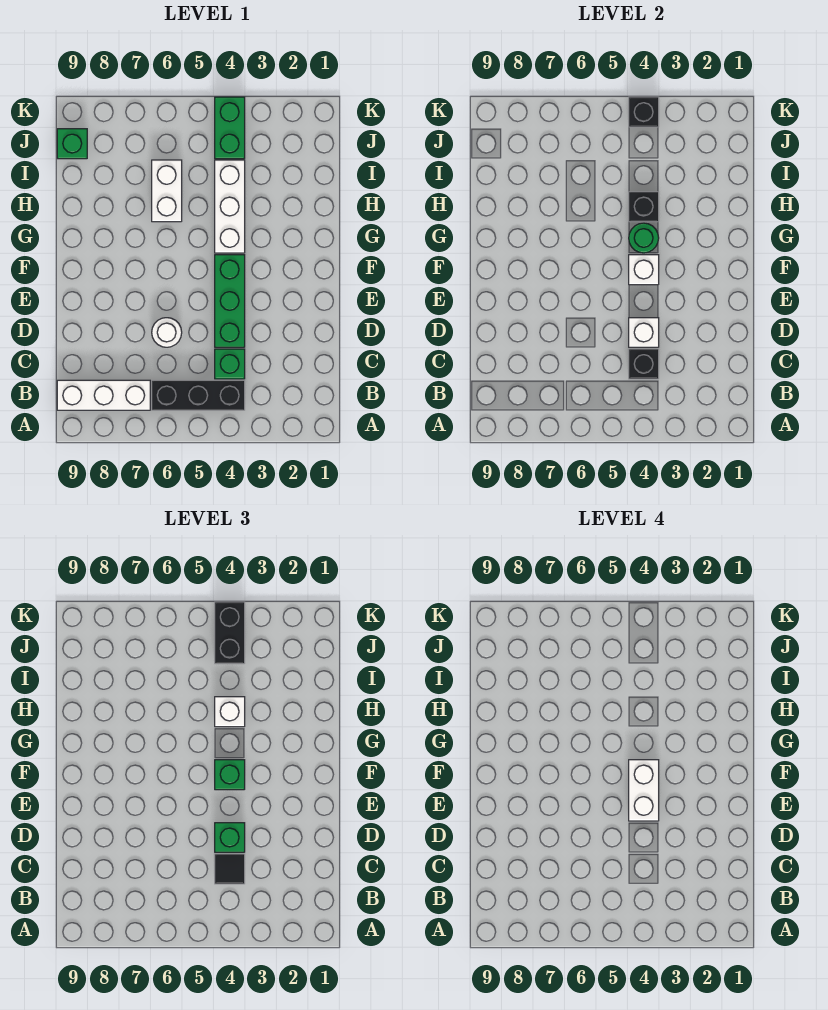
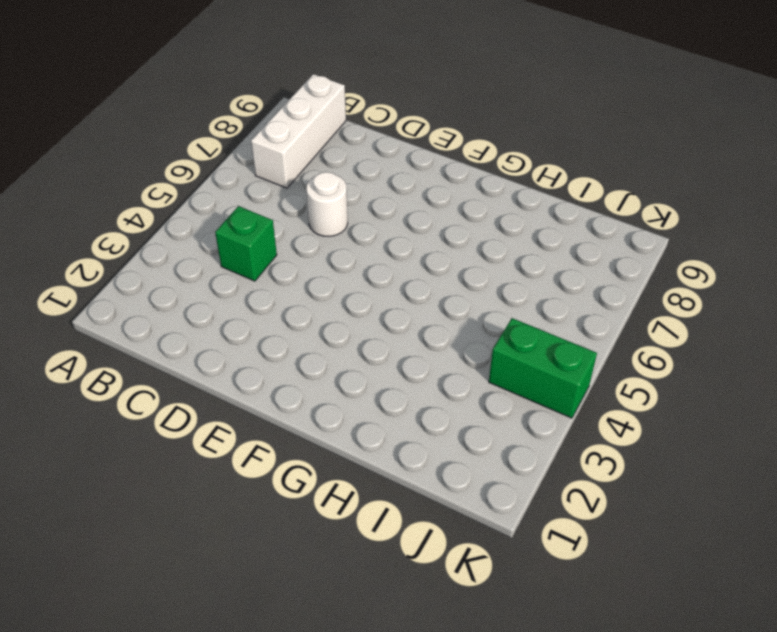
none -> black brick B4:B6 level 1
none -> green brick D4:F4 level 1
none -> white brick G4:I4 level 1

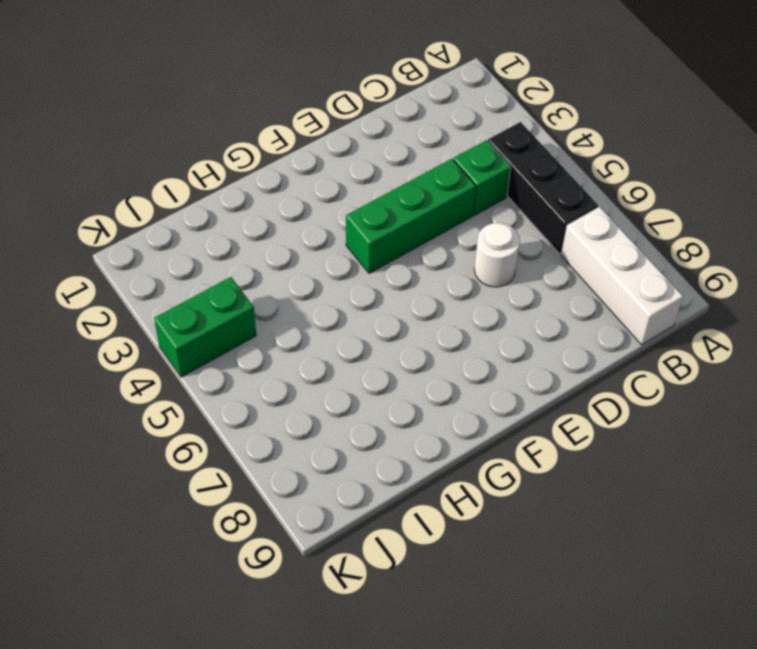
none -> white brick G4:I4 level 1
none -> white brick H6:I6 level 1
none -> green brick J9 level 1

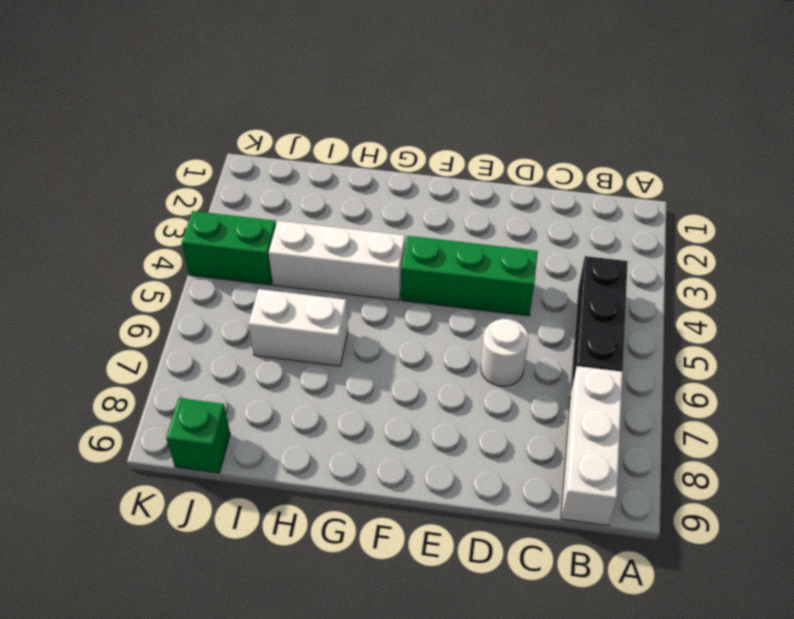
none -> green brick C4 level 1
none -> black brick C4 level 2
none -> white brick D4 level 2

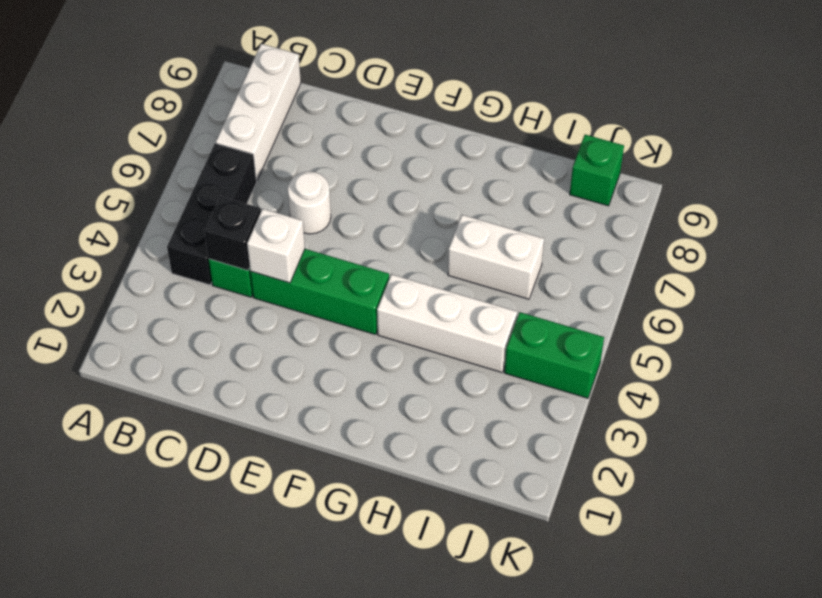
none -> white brick F4 level 2
none -> green round brick G4 level 2
none -> black brick H4 level 2

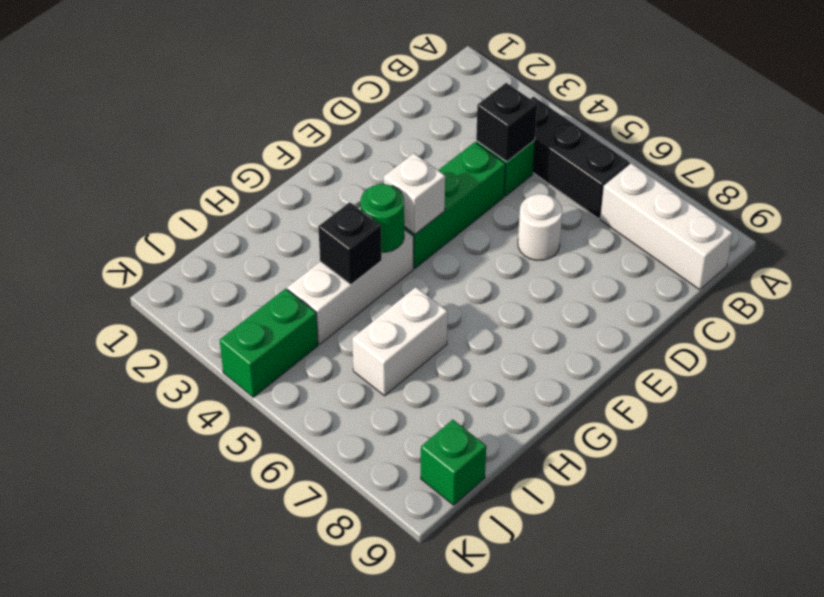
none -> white brick D4 level 2
none -> black brick K4 level 2
none -> black tile C4 level 3

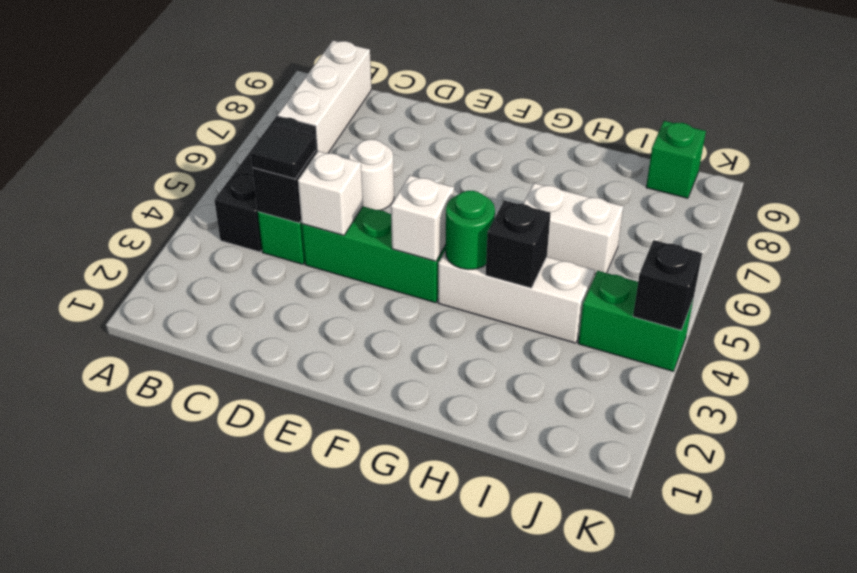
none -> green brick D4 level 3
none -> green brick F4 level 3
none -> white brick H4 level 3

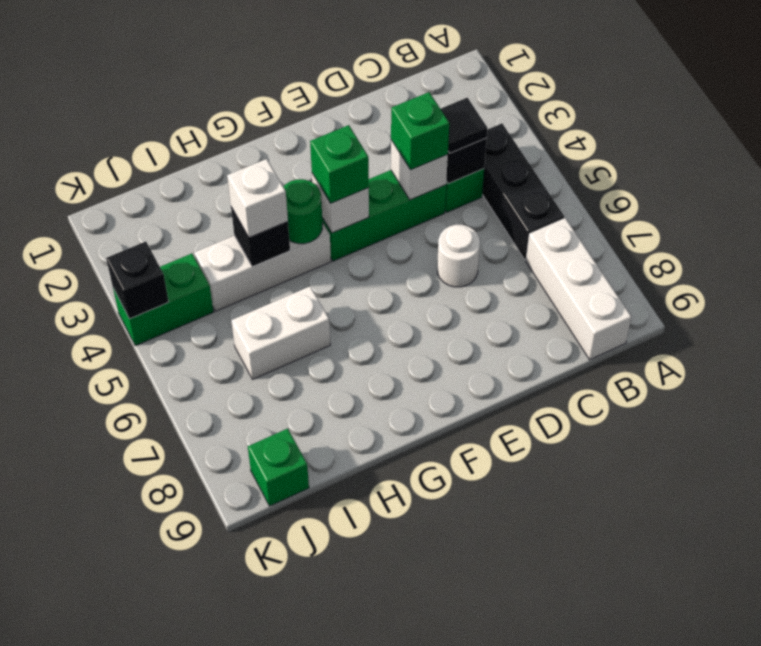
none -> black brick J4:K4 level 3
none -> white brick E4:F4 level 4

